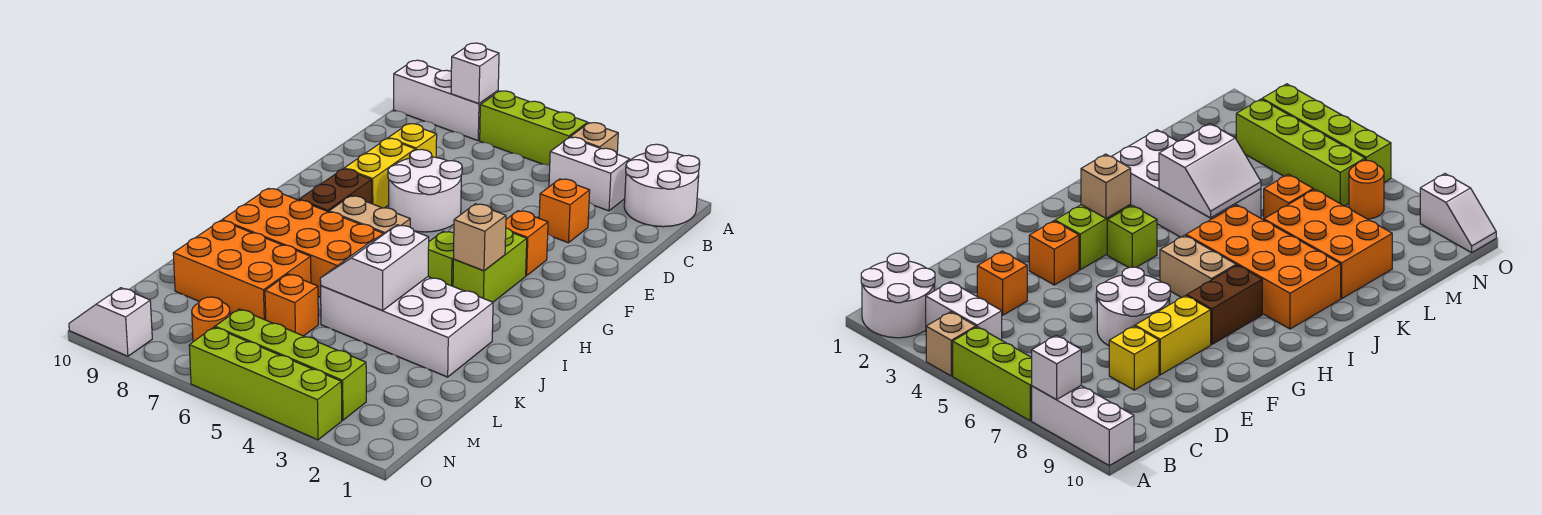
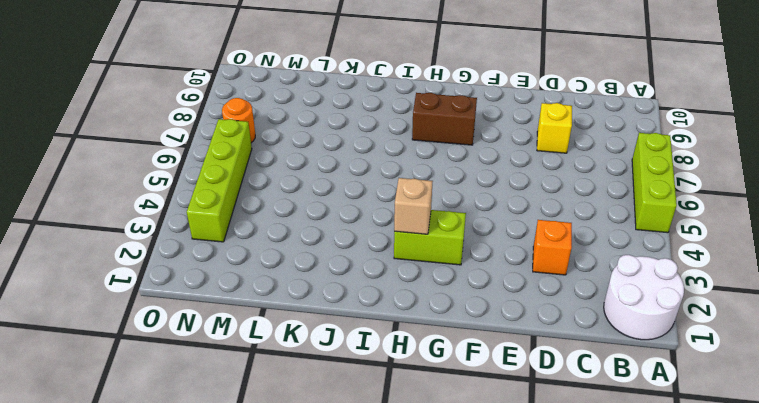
none -> tan brick A4 level 1
none -> white brick A8:A10 level 1
none -> white brick B3:B4 level 1

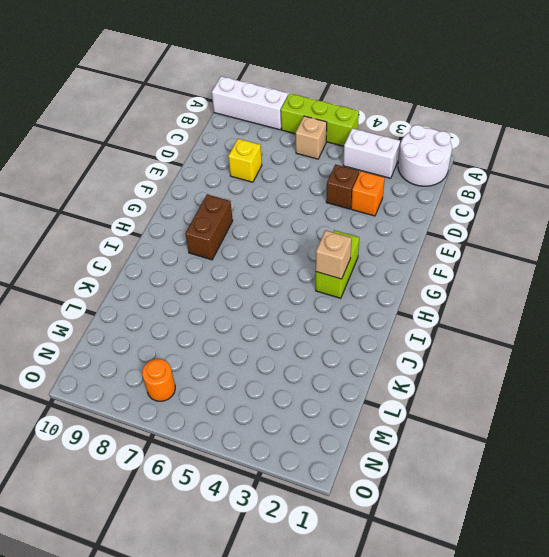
tan brick B6 level 1 -> tan brick A4 level 1
brown brick D4 level 1 -> none
none -> white round brick E6:F7 level 1
none -> yellow brick E8:F8 level 1
none -> orange brick F3 level 1

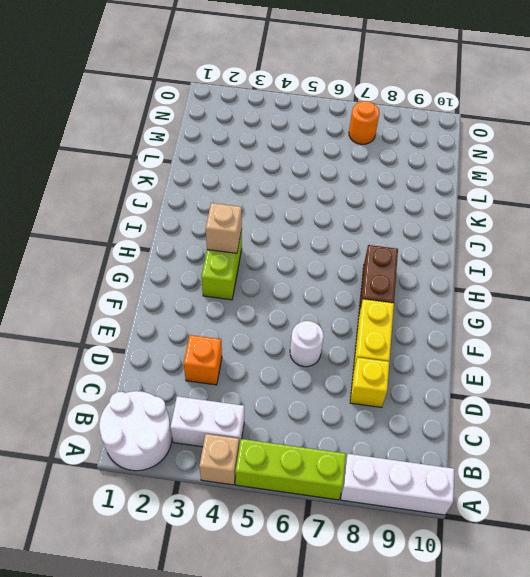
white round brick E6 level 1 -> white round brick E6:F7 level 1
none -> orange brick F3 level 1
none -> lime brick H4 level 1
none -> tan brick H6:H7 level 1

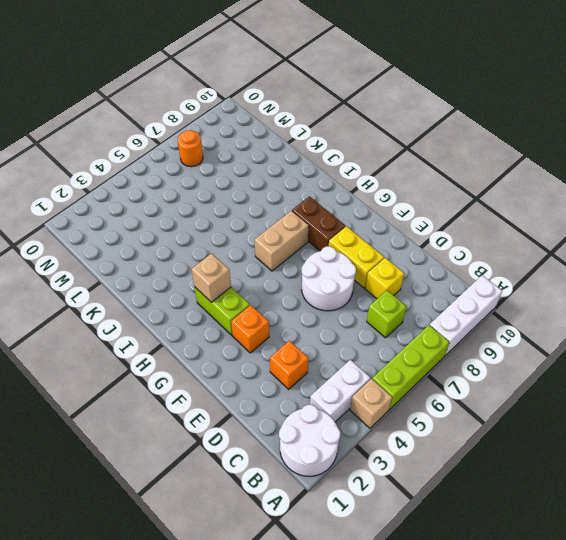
lime brick C7 level 1 -> lime brick H4 level 1
none -> orange brick I6:J9 level 1
none -> white brick J2:K5 level 1
none -> orange brick K7:L9 level 1

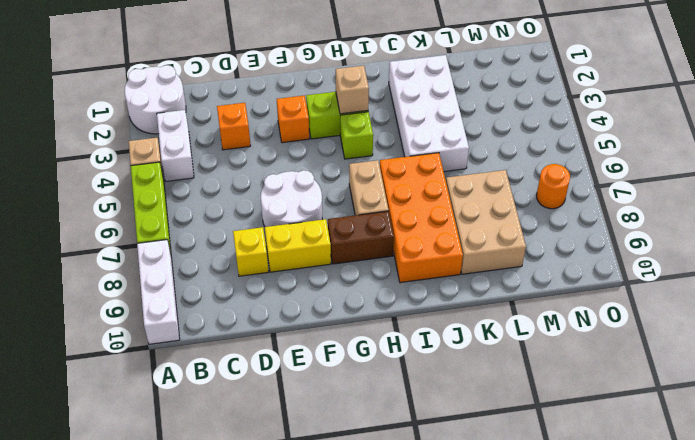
tan brick K7:L9 level 1 -> orange brick K7:L9 level 1
none -> orange brick L6 level 1
none -> lime brick N3:N6 level 1
none -> lime brick O3:O6 level 1

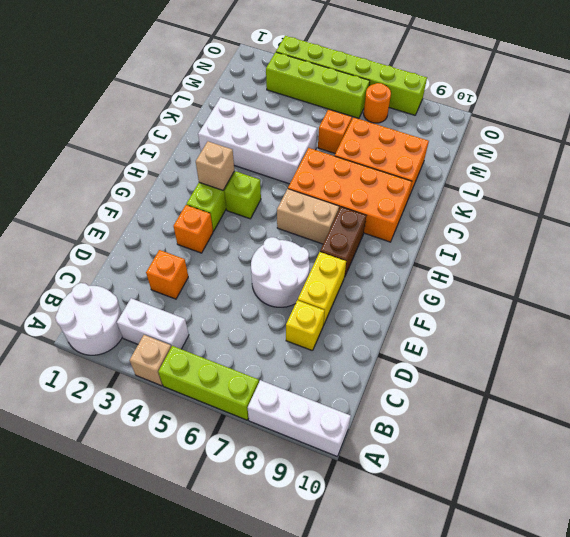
lime brick O3:O8 level 1 -> lime brick O3:O6 level 1
none -> white slope O9:O10 level 1 top 9
none -> white brick A8 level 2
none -> white slope J4:K5 level 2 top 4

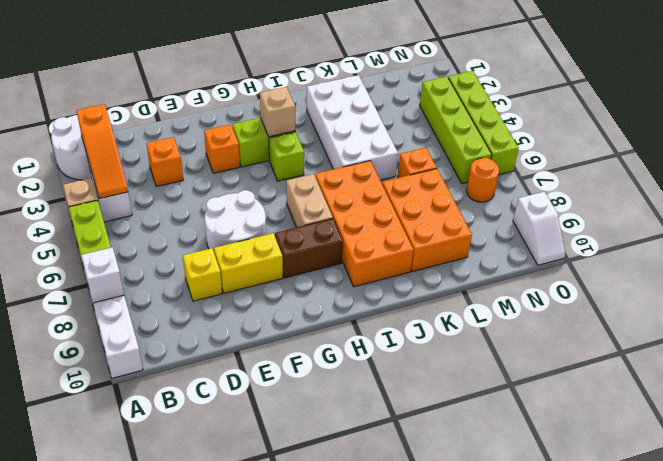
orange slope B2:B4 level 2 top 2 -> none
none -> white slope J4:K5 level 2 top 4

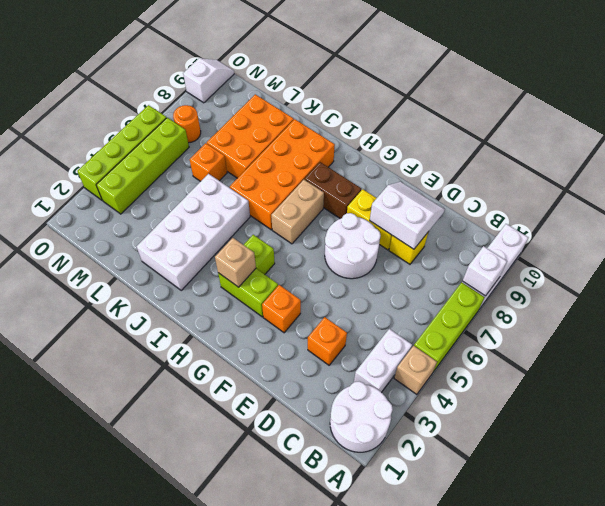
white slope D8:E9 level 2 top 8 -> white slope J4:K5 level 2 top 4

